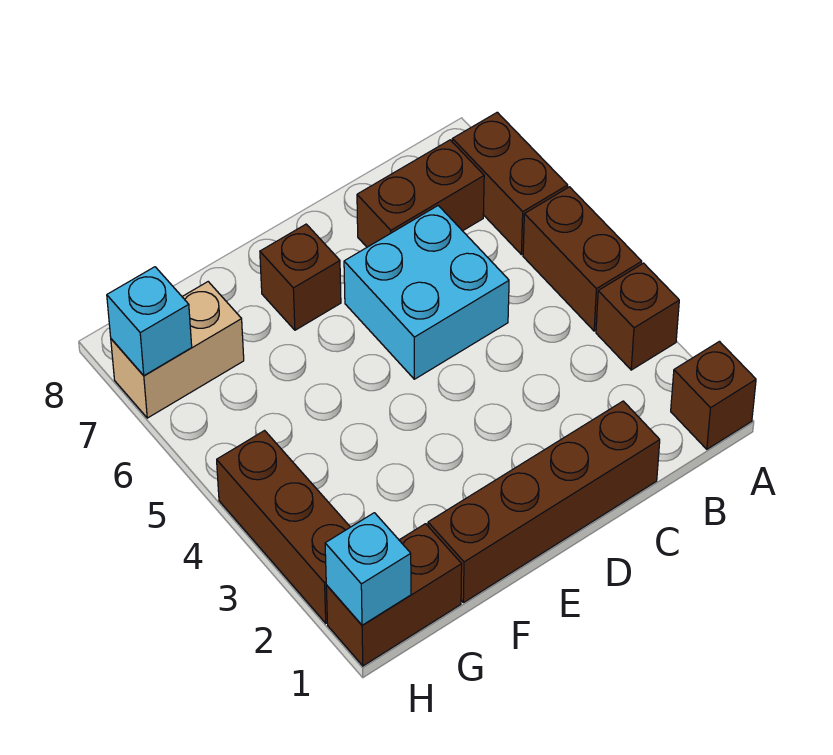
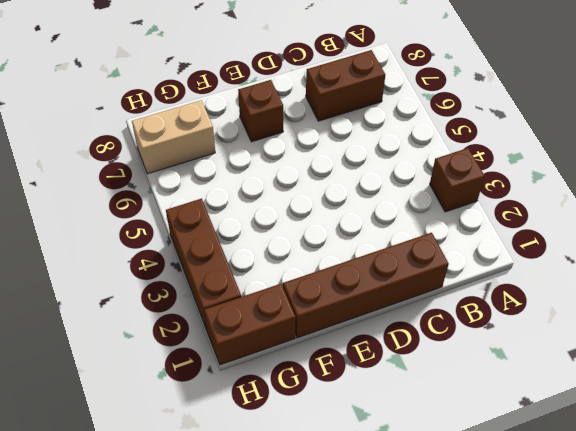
none -> brown brick A1 level 1
none -> brown brick A4:A5 level 1
none -> brown brick A6:A7 level 1

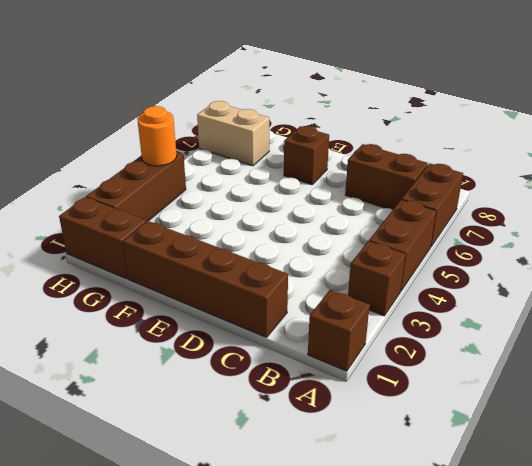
orange round brick H4 level 2 -> none
none -> cyan brick C5:D6 level 1
none -> cyan brick H1 level 2
none -> cyan brick H7 level 2

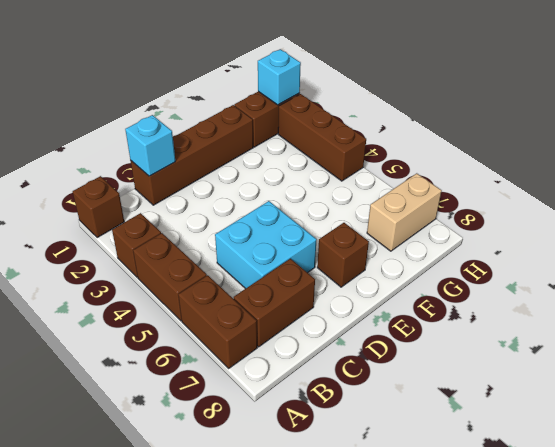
cyan brick C1 level 2 -> cyan brick H7 level 2

